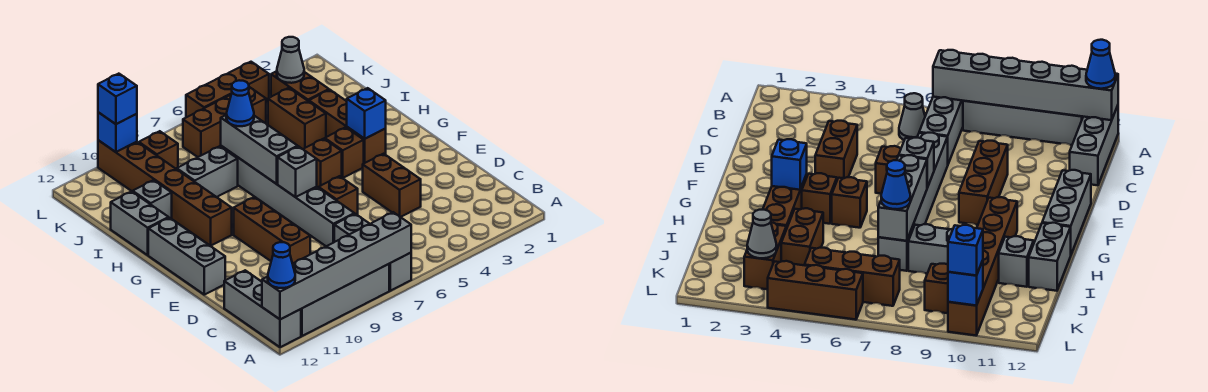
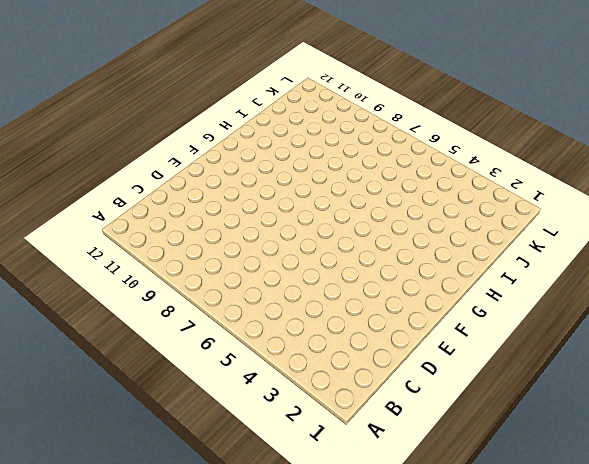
none -> grey brick A7:C7 level 1
none -> grey brick A8:A11 level 1
none -> grey brick A12:C12 level 1
none -> grey cone B6 level 1

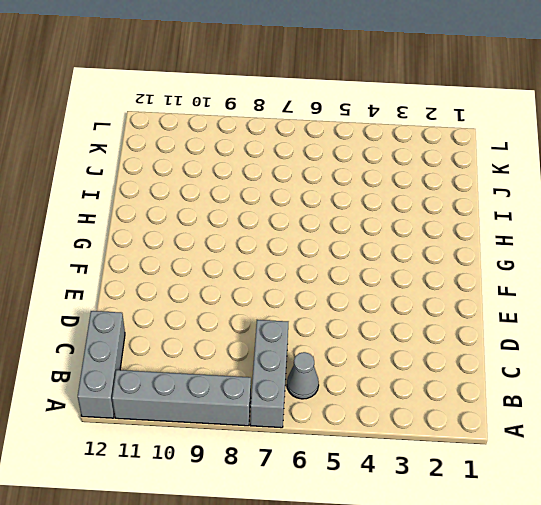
none -> brown brick D4:E4 level 1
none -> grey brick D7:I7 level 1
none -> brown brick D9:F9 level 1
none -> brown brick E6 level 1

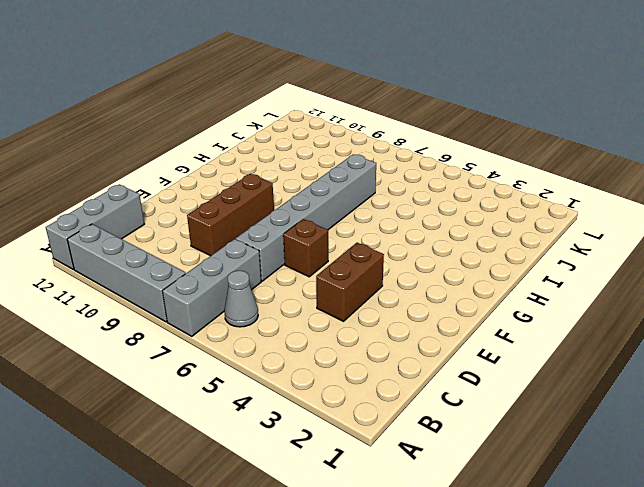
none -> grey brick E12:G12 level 1
none -> brown brick G3:I3 level 1
none -> brown brick G4 level 1
none -> brown brick G5 level 1

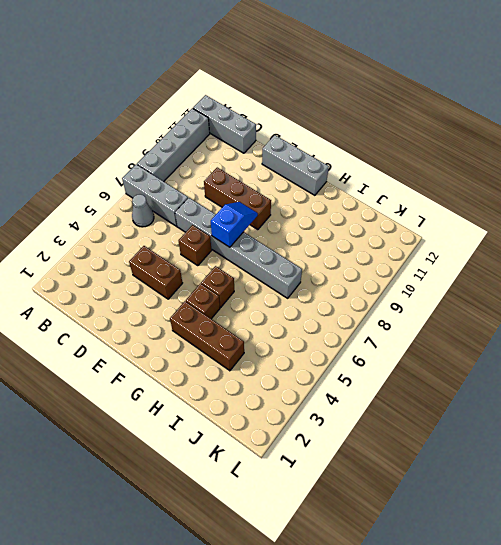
blue slope F7:F8 level 2 top 7 -> grey brick F7 level 2
none -> brown brick G10:L10 level 1
none -> grey brick H12:I12 level 1
none -> brown brick I4:J4 level 1
none -> grey brick I8:I9 level 1

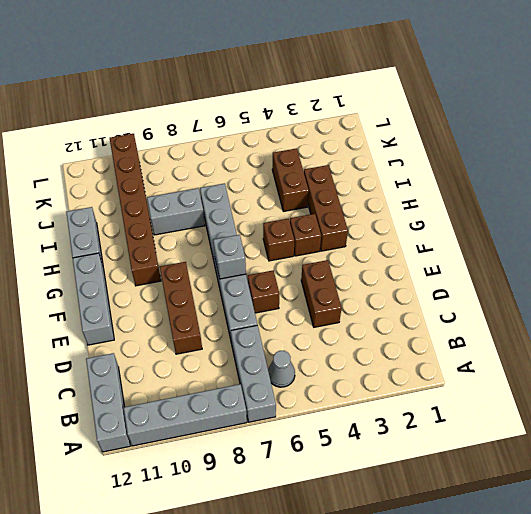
none -> grey brick I11 level 1
none -> brown brick J3:K3 level 1
none -> brown brick K5:K7 level 1
none -> brown brick K9 level 1

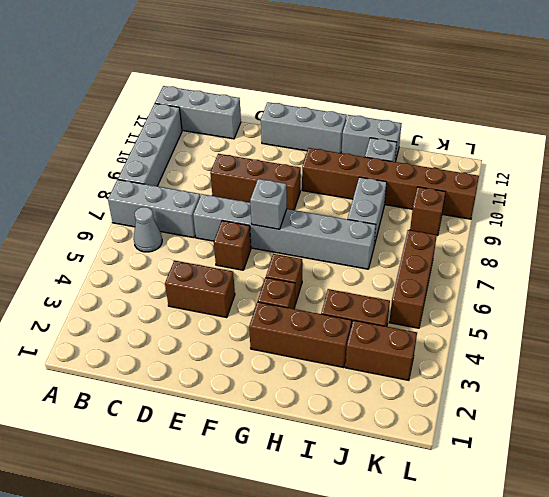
none -> brown brick L4:L6 level 1
none -> grey brick A7:A12 level 2
none -> blue brick G3 level 2
none -> grey brick G7:I7 level 2

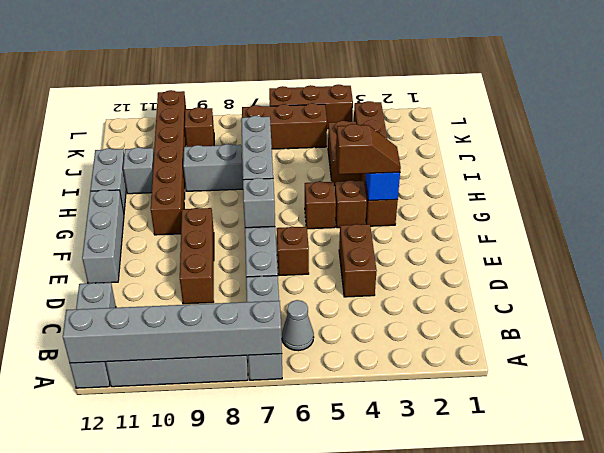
brown slope G3:G4 level 3 top 4 -> none
none -> grey cone K3 level 2
none -> blue brick L10 level 2
none -> blue cone A12 level 3
none -> blue cone I7 level 3

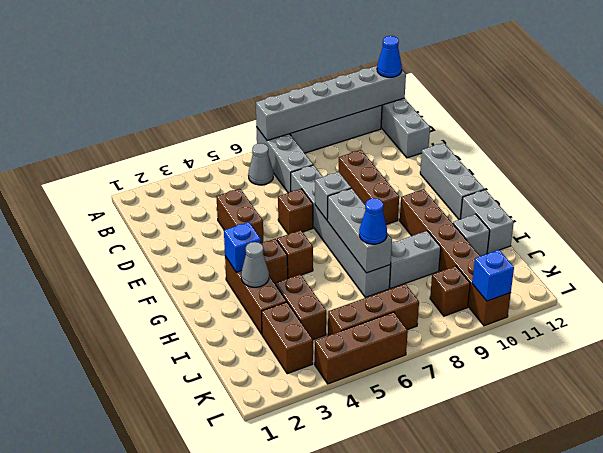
grey cone H3 level 2 -> grey cone K3 level 2
none -> blue brick L10 level 3

